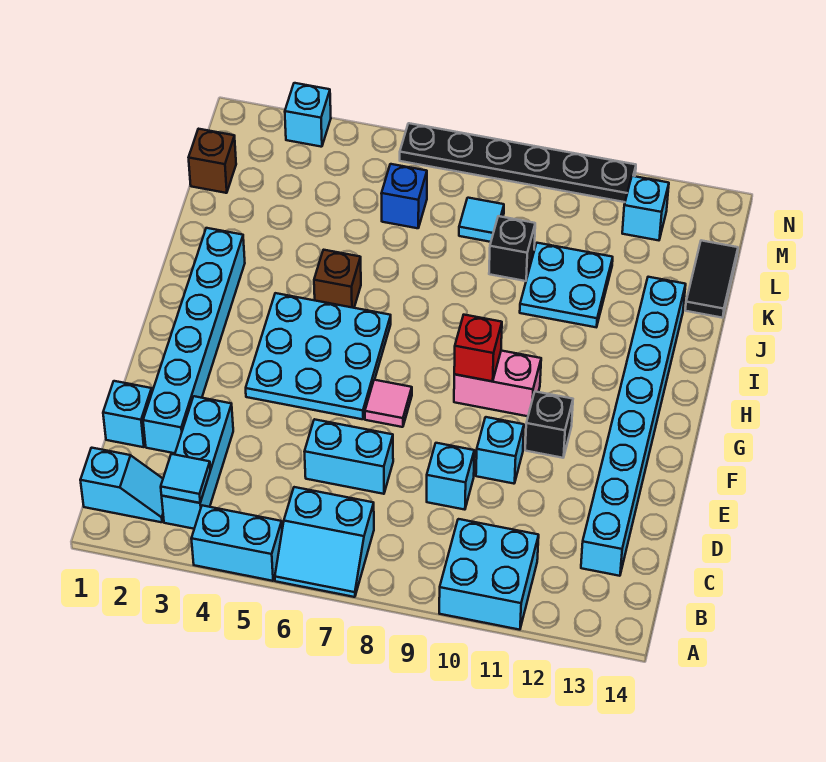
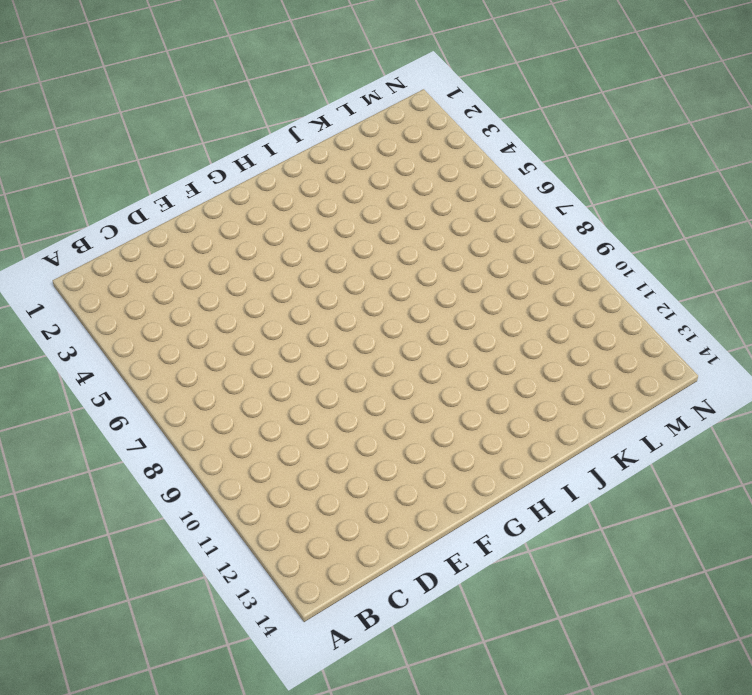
none -> cyan brick A4:A5 level 1
none -> cyan slope A6:B7 level 1 top B
none -> cyan brick A10:B11 level 1

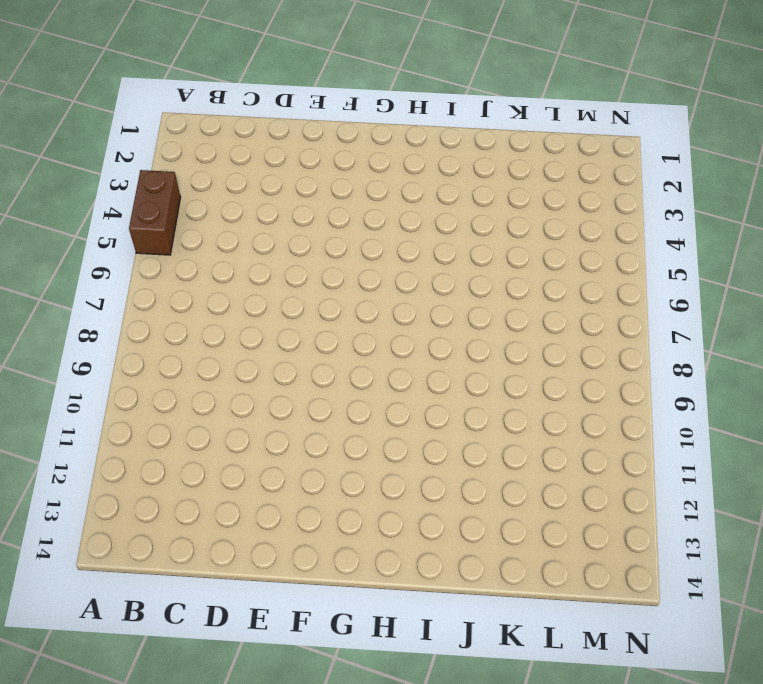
brown brick A4:A5 level 1 -> cyan brick A4:A5 level 1
none -> cyan slope A6:B7 level 1 top B
none -> cyan brick A10:B11 level 1
none -> cyan slope B1:B2 level 1 top 1

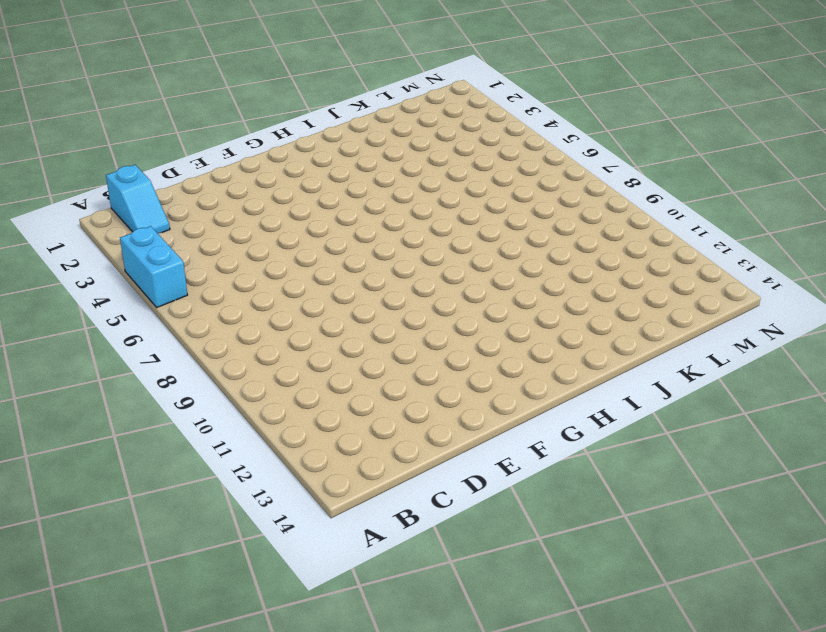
none -> cyan slope A6:B7 level 1 top B
none -> cyan brick A10:B11 level 1
none -> cyan brick B3:D3 level 1

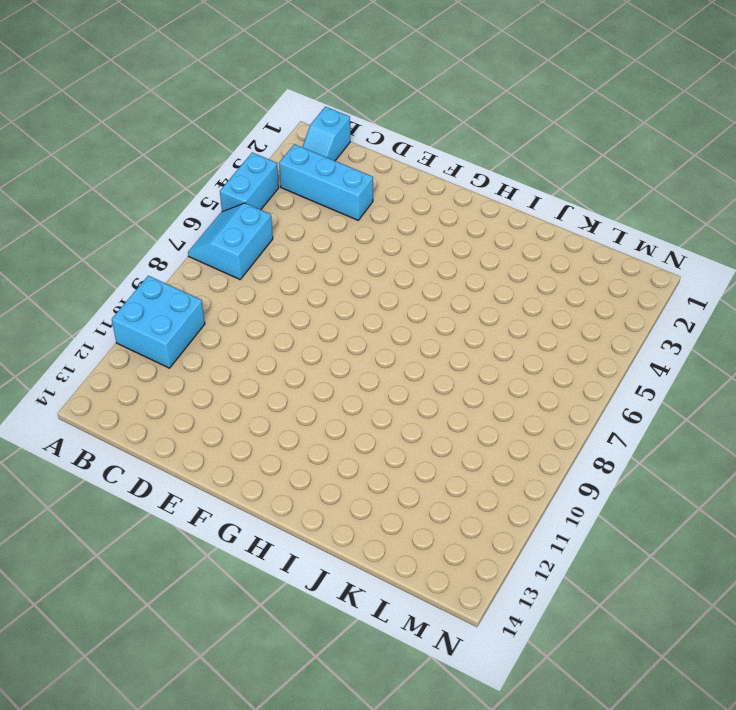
none -> cyan brick C13:J13 level 1
none -> cyan brick D1 level 1
none -> cyan brick D2:I2 level 1

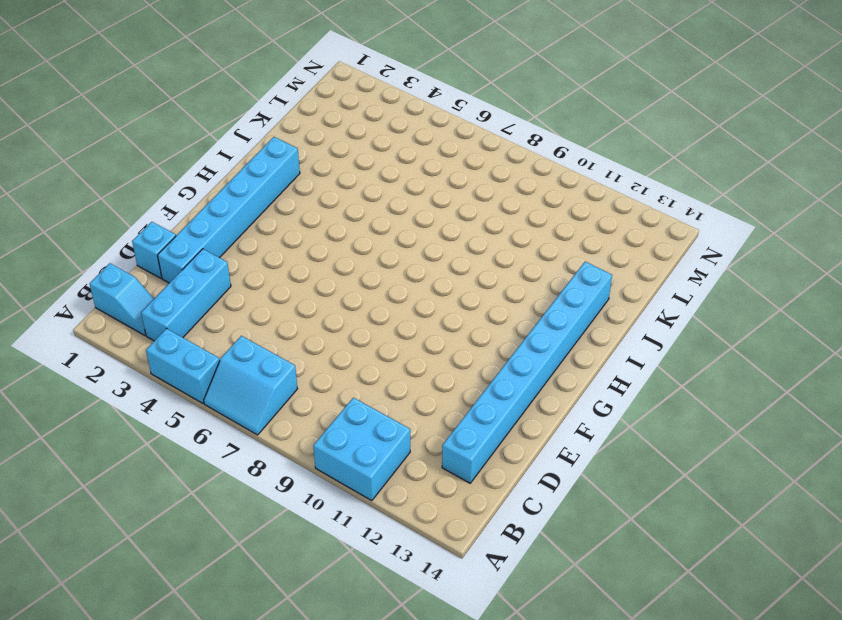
none -> cyan brick D6:D7 level 1
none -> cyan brick D9 level 1
none -> cyan brick E10 level 1

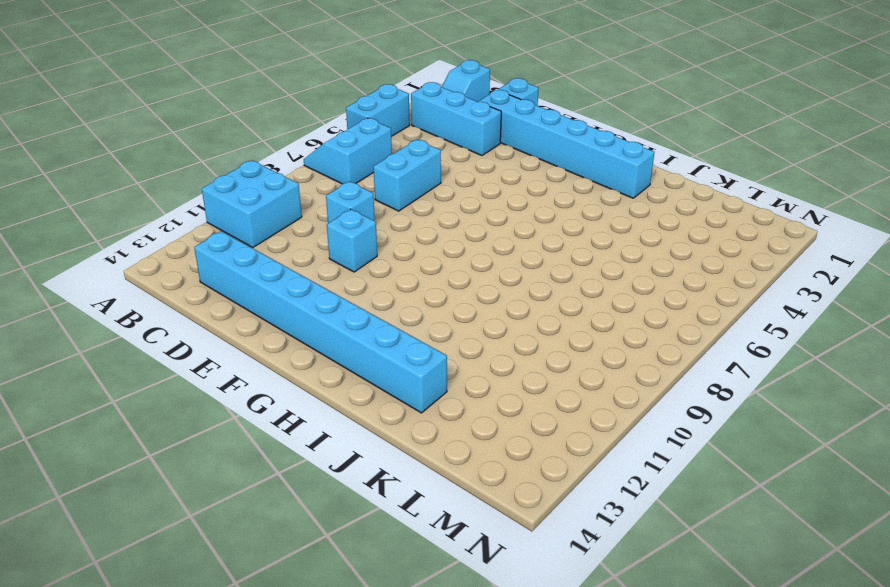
none -> cyan plate F4:H6 level 1
none -> pink tile F7 level 1
none -> black brick F11 level 1

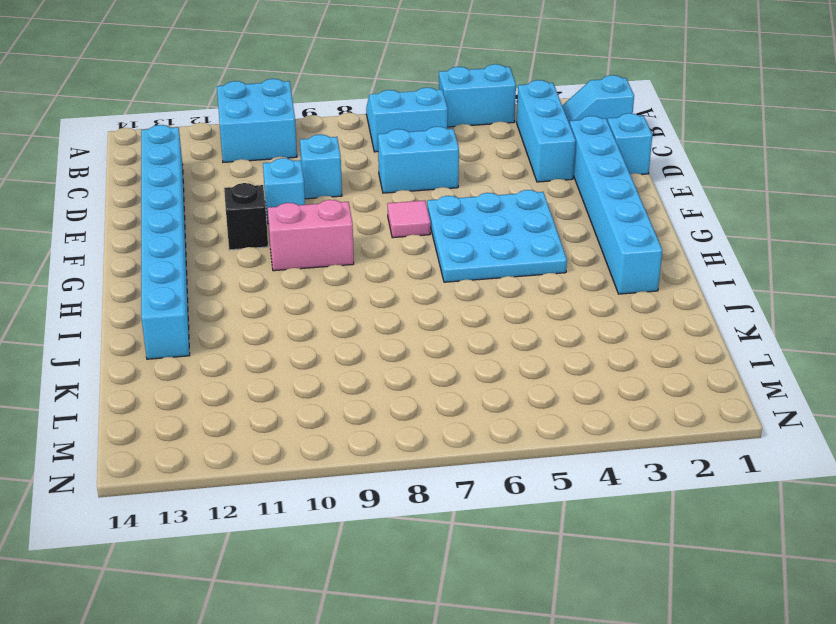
none -> brown brick I5 level 1
none -> cyan plate J10:K11 level 1
none -> black brick K9 level 1

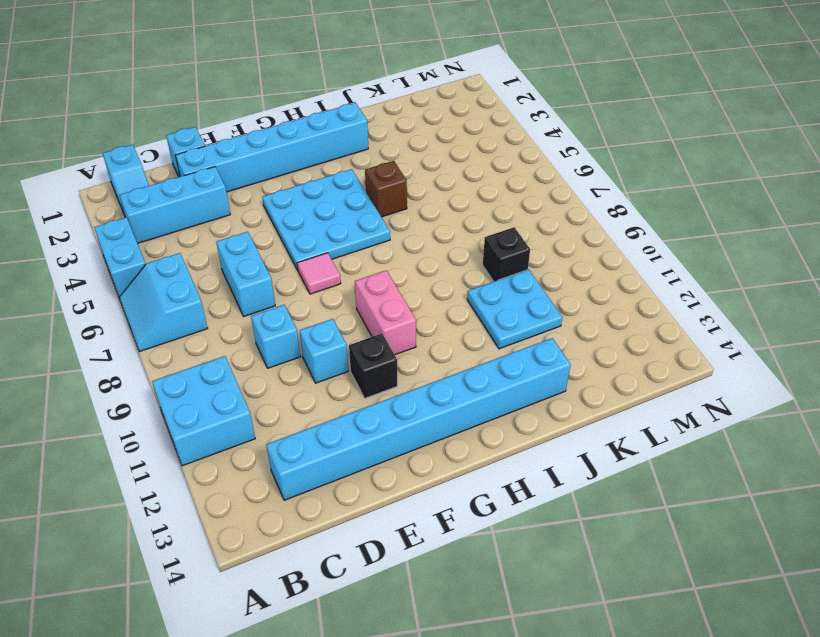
none -> black tile K14:L14 level 1
none -> brown brick L1 level 1
none -> blue brick L6 level 1

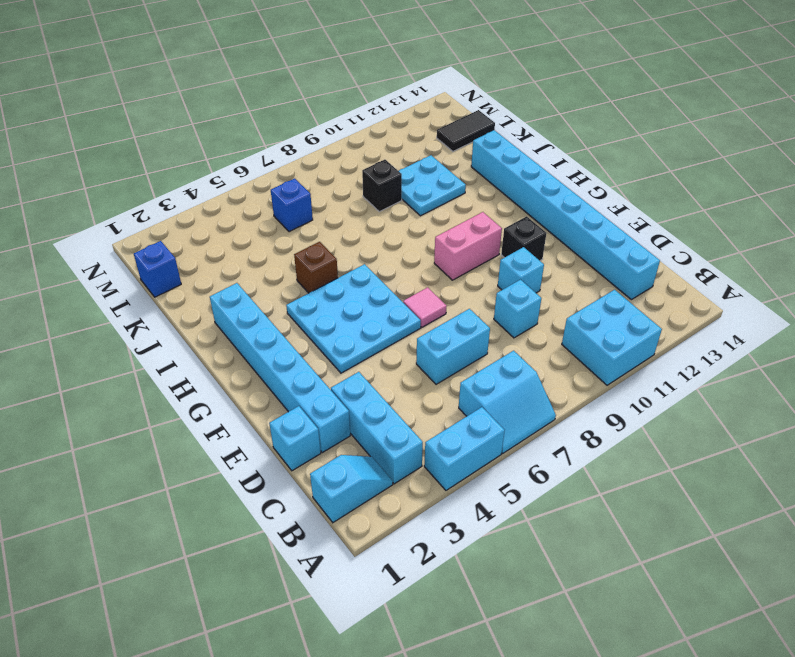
blue brick L1 level 1 -> brown brick L1 level 1
black tile L13:L14 level 1 -> black tile K14:L14 level 1
none -> cyan tile L8 level 1
none -> cyan brick M12 level 1
none -> cyan brick N3 level 1

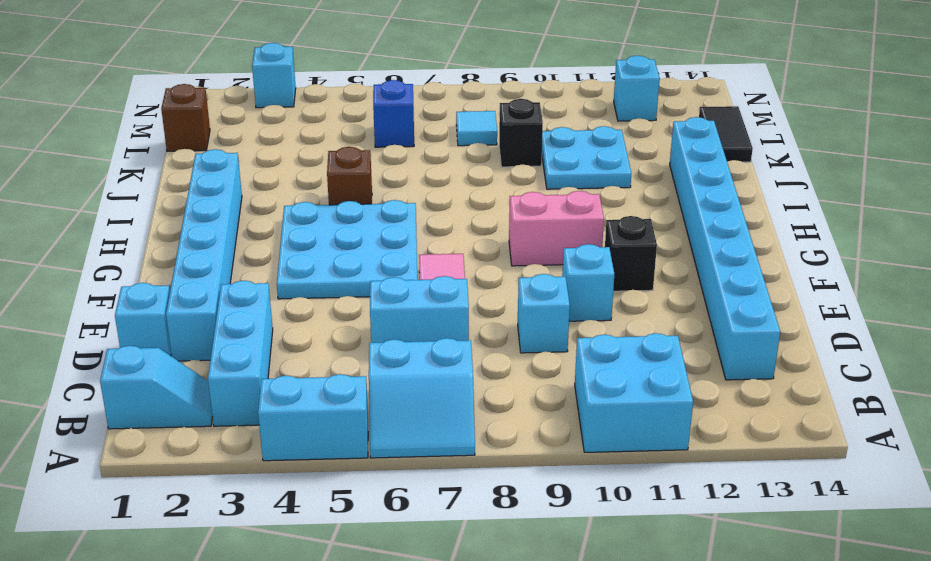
none -> black plate N6:N11 level 1
none -> cyan tile B3 level 2
none -> red brick G9 level 2

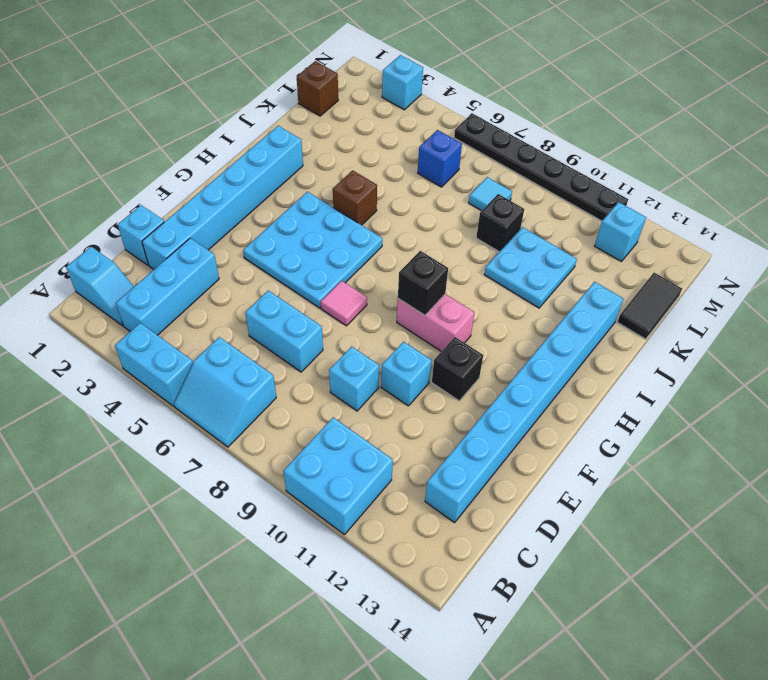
black brick G9 level 2 -> red brick G9 level 2
none -> cyan tile B3 level 2

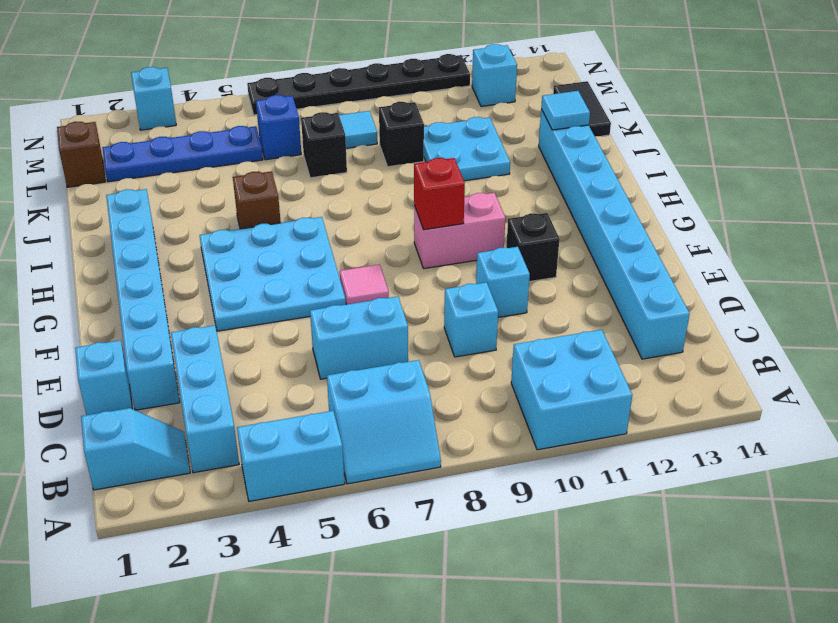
cyan tile J13 level 2 -> cyan tile B3 level 2
black brick K7 level 1 -> none
blue plate L2:L5 level 1 -> none

